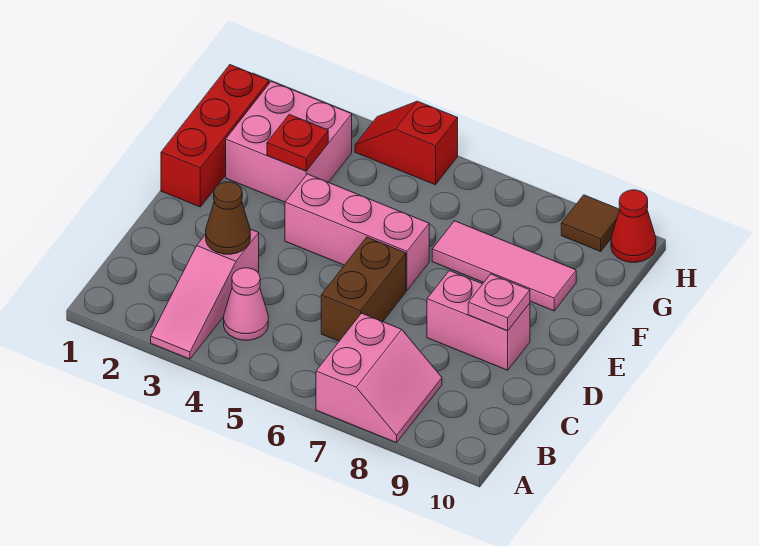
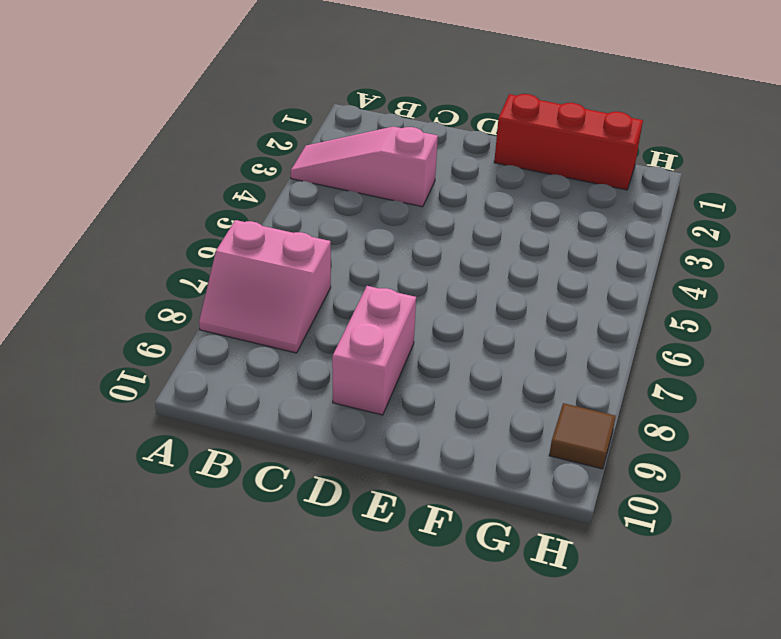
none -> pink cone B4 level 1
none -> brown brick C6:D6 level 1
none -> pink brick E4:E6 level 1

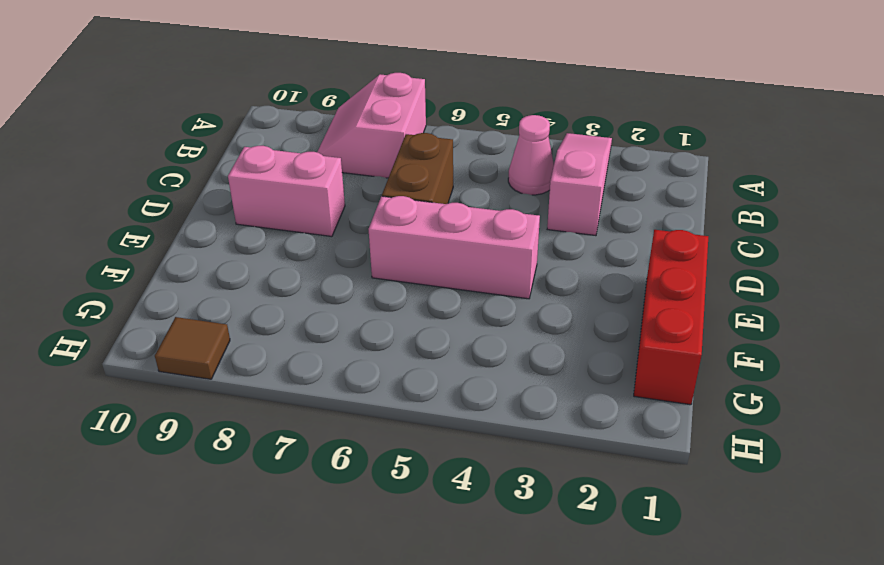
none -> pink brick F2:G3 level 1
none -> pink tile F7:F9 level 1
none -> red slope H4:H5 level 1 top 5

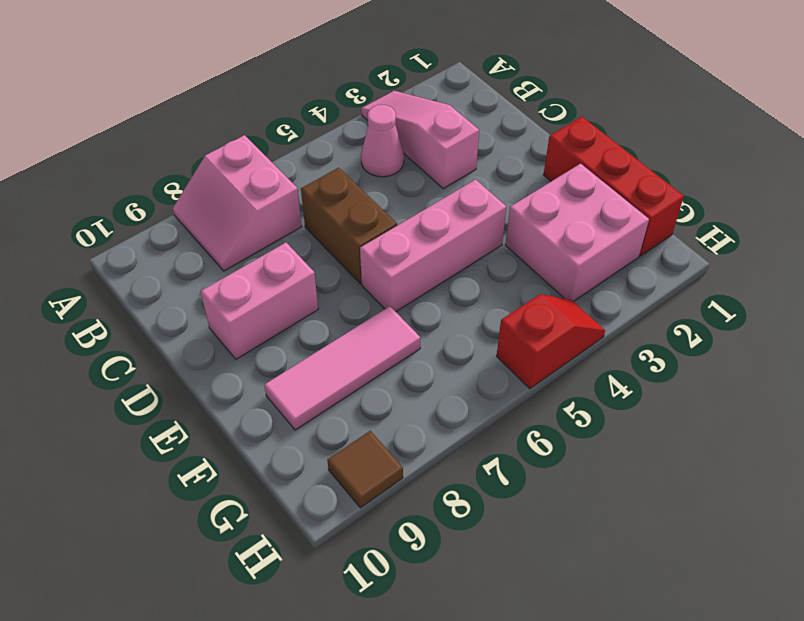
none -> red cone H10 level 1
none -> brown cone C3 level 2
none -> pink plate D9 level 2

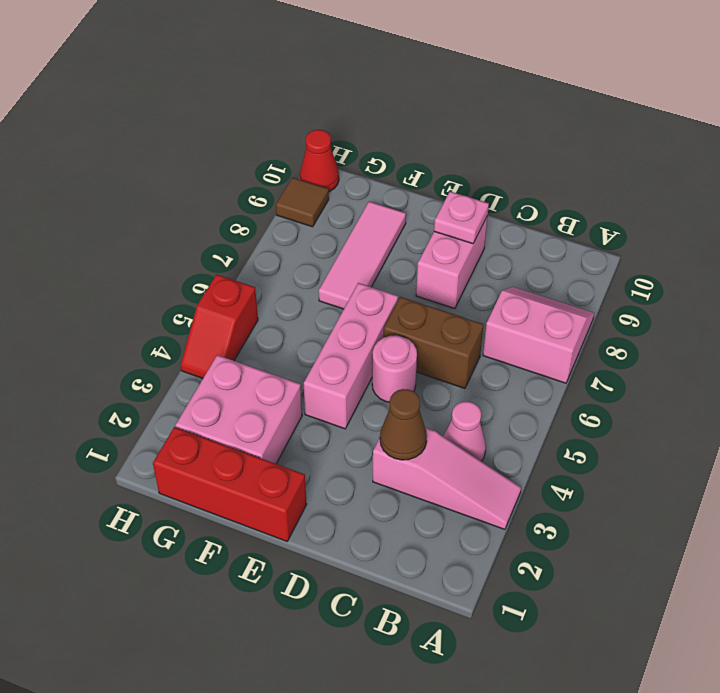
pink round brick D5 level 1 -> none
none -> red plate F3 level 2

